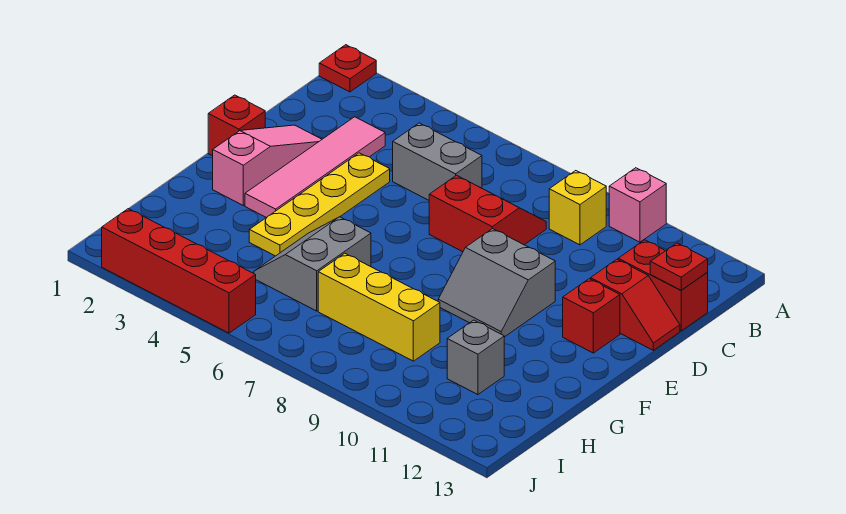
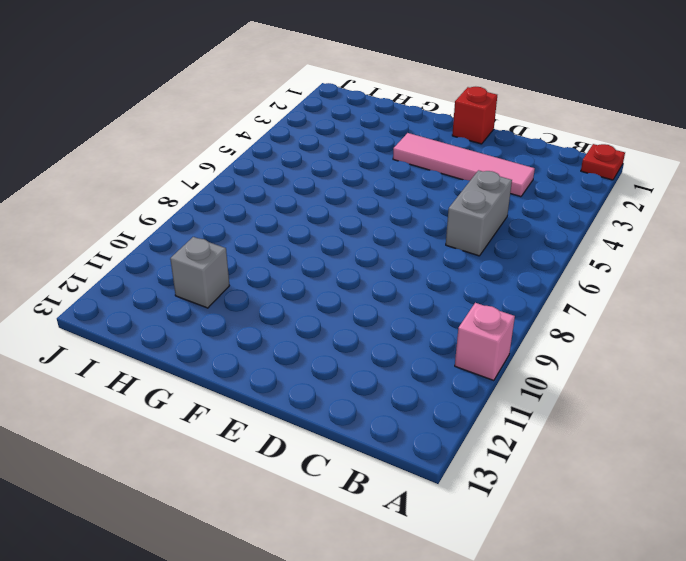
none -> yellow brick B9 level 1
none -> red slope C7:D8 level 1 top D
none -> red brick C12:C13 level 1

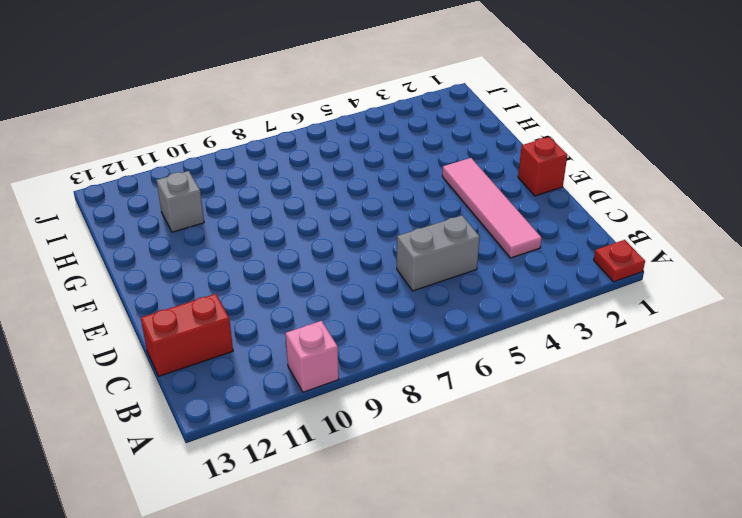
none -> yellow brick B9 level 1
none -> red slope C7:D8 level 1 top D
none -> pink slope D2:F2 level 1 top F

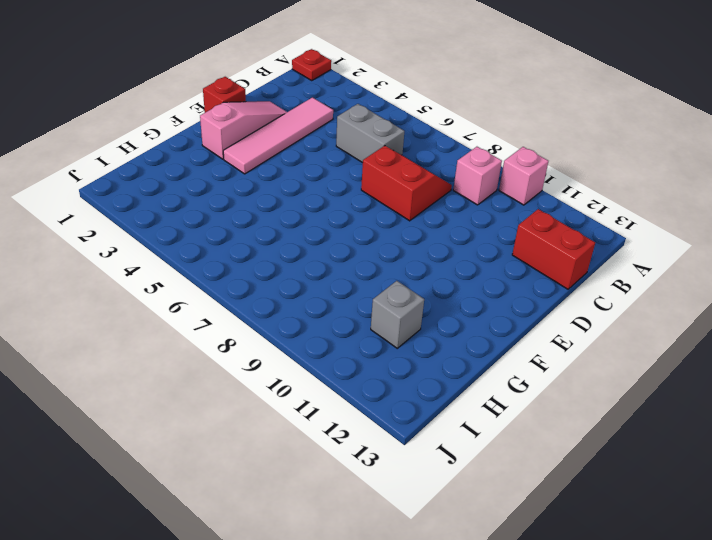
pink brick B9 level 1 -> yellow brick B9 level 1
none -> yellow plate D4:G4 level 1
none -> red slope D12:D13 level 1 top 12
none -> grey slope E9:F10 level 1 top E

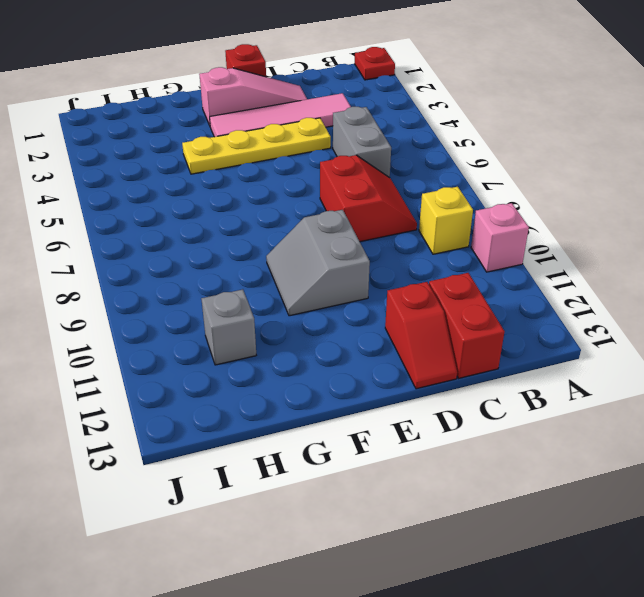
none -> red brick E12 level 1
none -> grey slope G5:H6 level 1 top 6
none -> yellow brick H7:H9 level 1

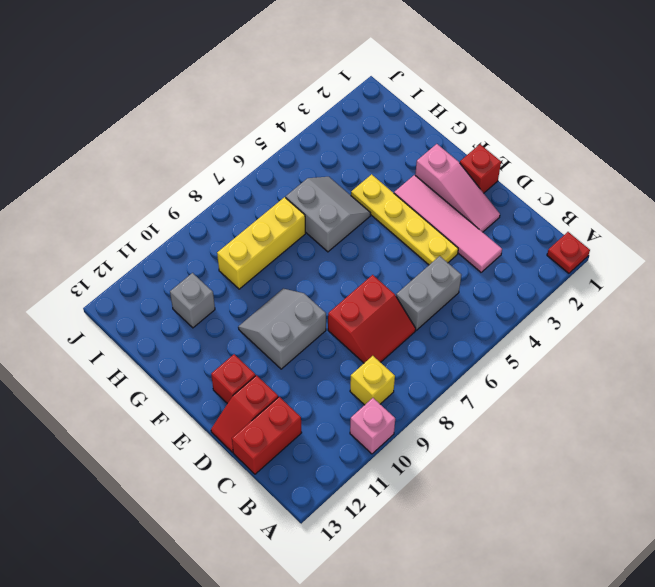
none -> red brick J2:J5 level 1
none -> red plate C13 level 2

